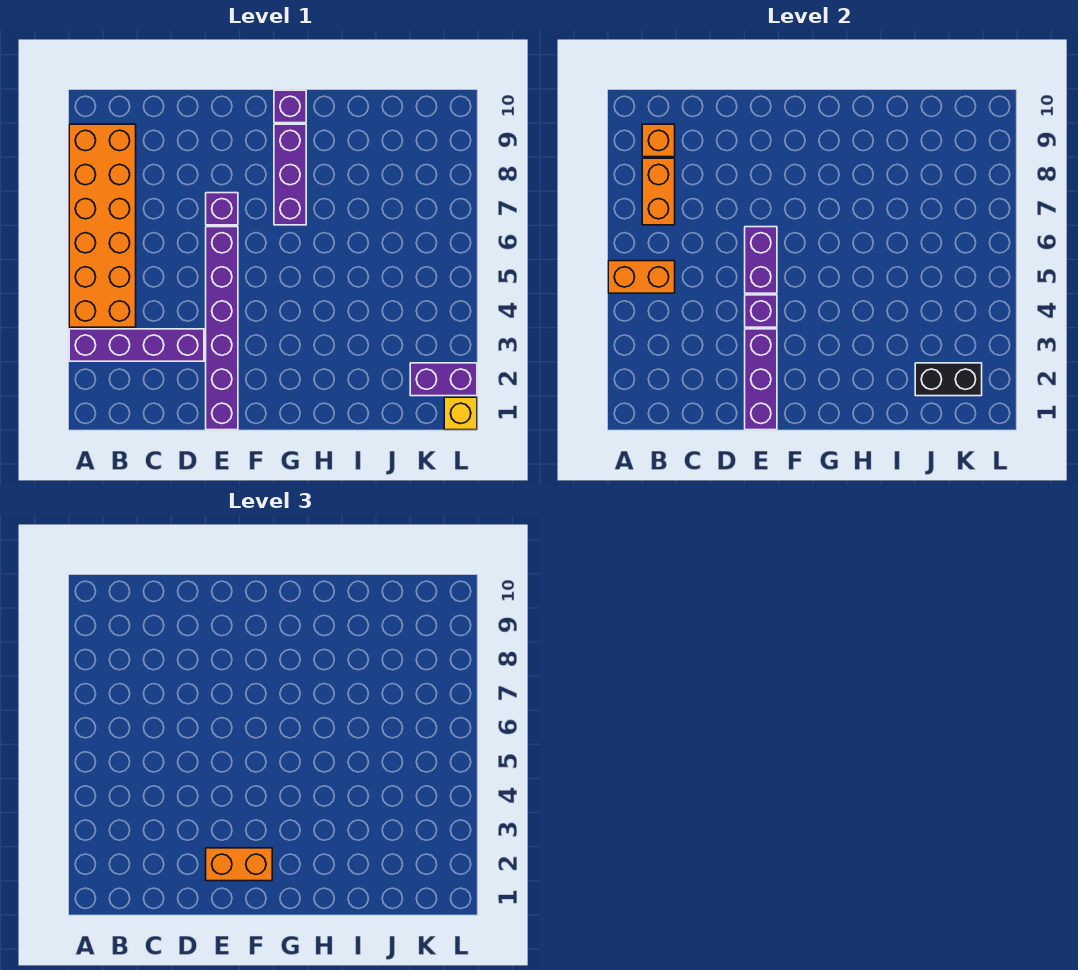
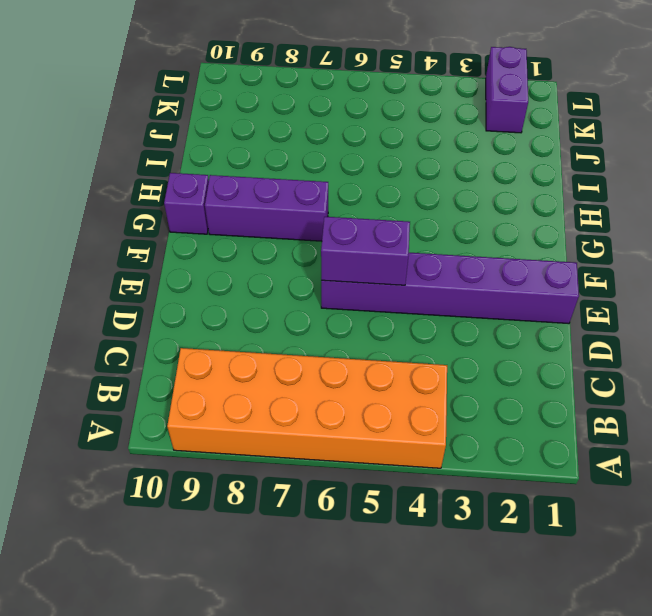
none -> purple brick A3:D3 level 1
none -> purple brick E7 level 1
none -> yellow brick L1 level 1

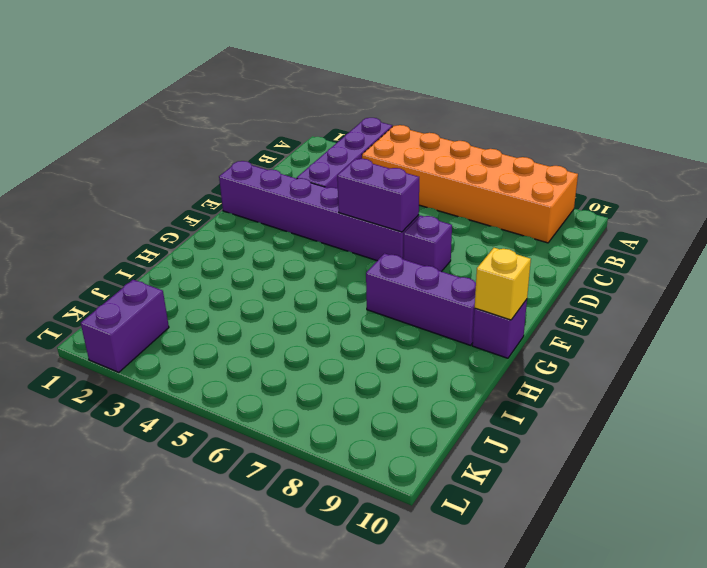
yellow brick G10 level 2 -> yellow brick L1 level 1
none -> orange brick A5:B5 level 2
none -> orange brick B7:B8 level 2
none -> orange brick B9 level 2

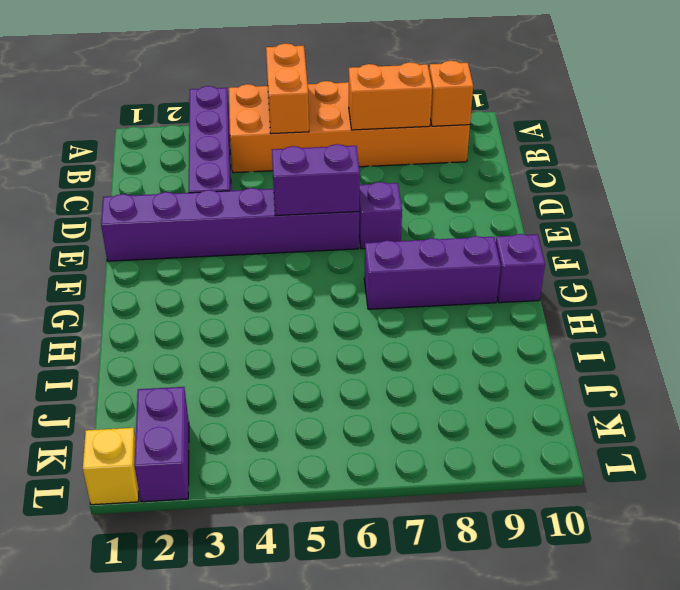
none -> purple brick E1:E3 level 2
none -> purple brick E4 level 2
none -> black brick J2:K2 level 2

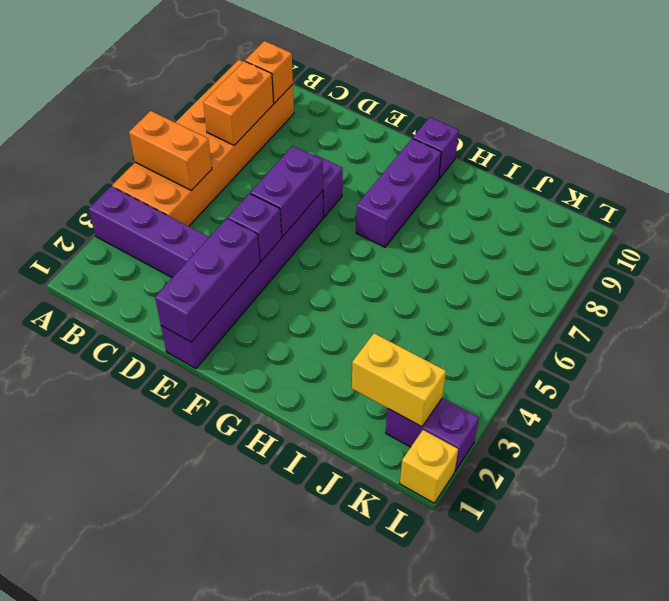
yellow brick J2:K2 level 2 -> black brick J2:K2 level 2
none -> orange brick E2:F2 level 3

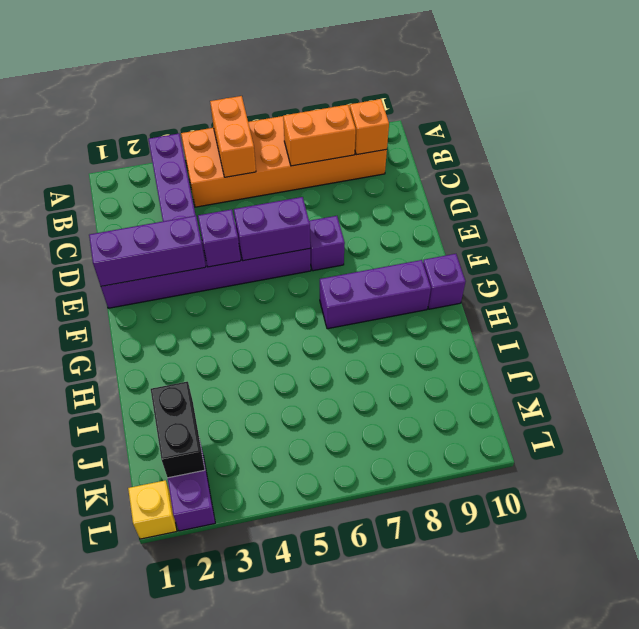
none -> orange brick E2:F2 level 3

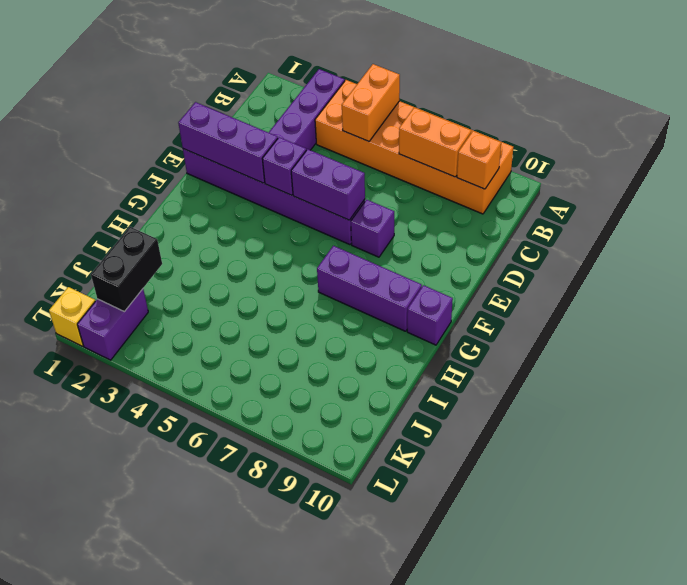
none -> orange brick E2:F2 level 3

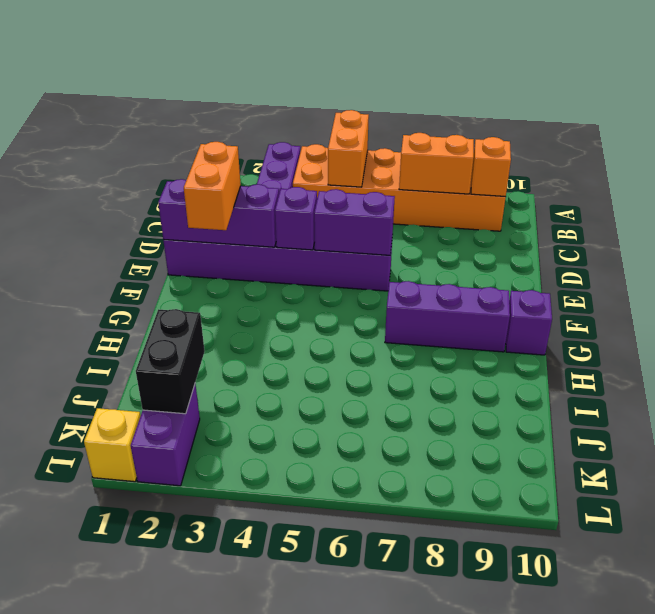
none -> purple brick E7 level 1

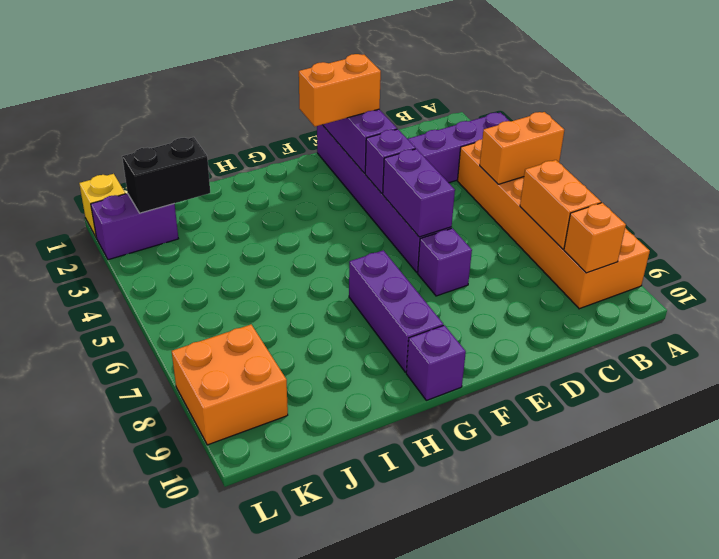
orange brick K8:L9 level 1 -> none

